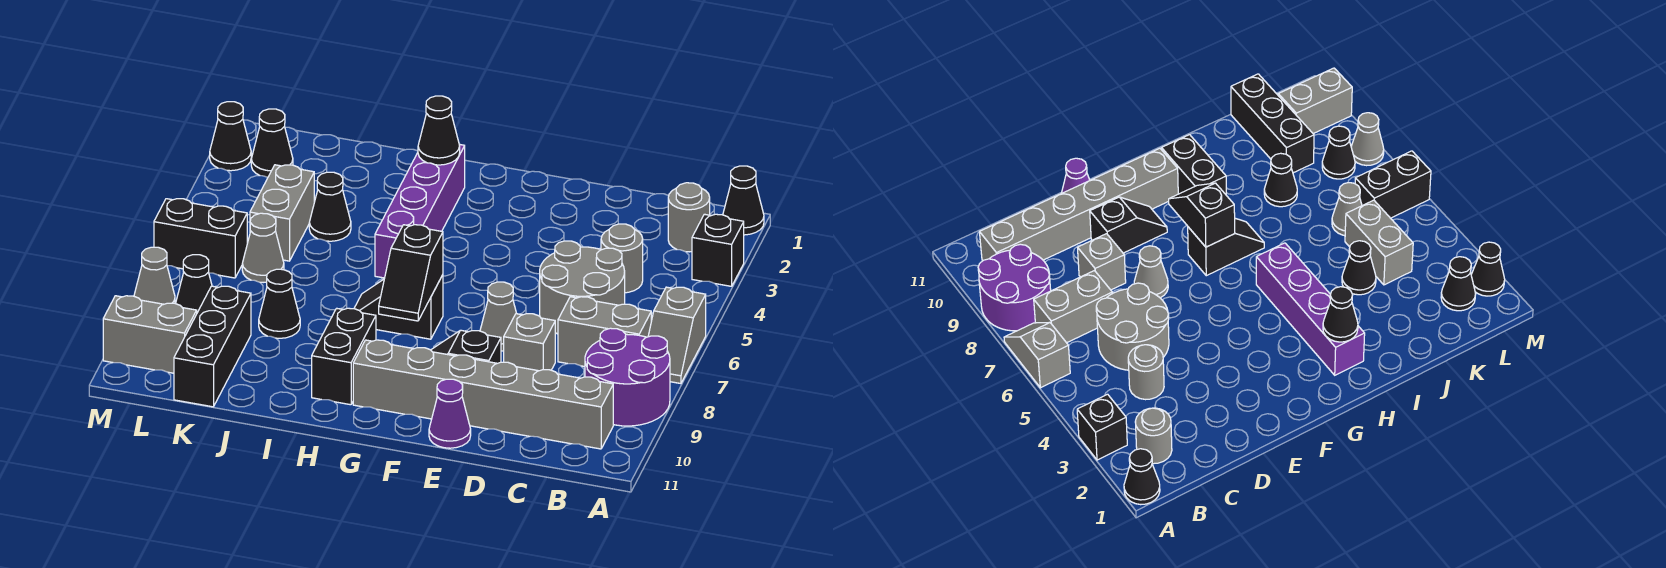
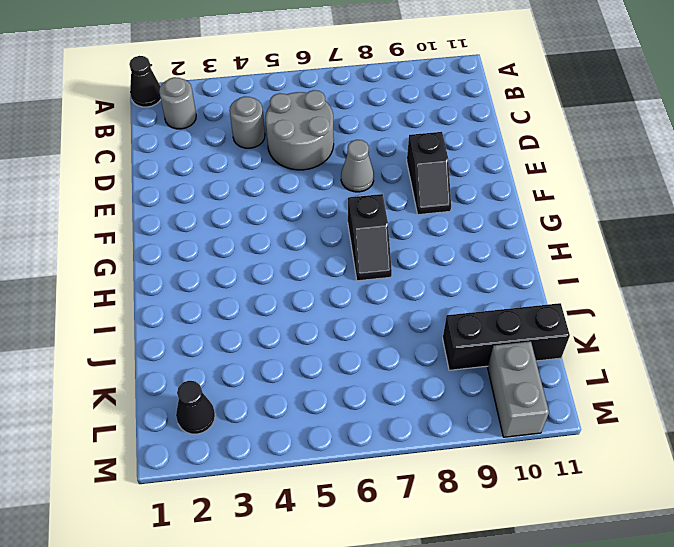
none -> black brick A3 level 1
none -> grey slope A6:A7 level 1 top 6
none -> purple round brick A8:B9 level 1

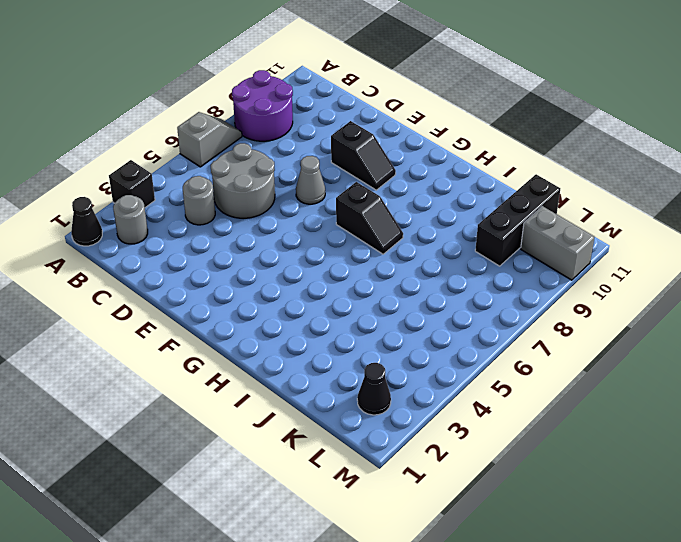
none -> grey brick B7:C7 level 1
none -> grey brick B10:G10 level 1
none -> grey brick D8 level 1

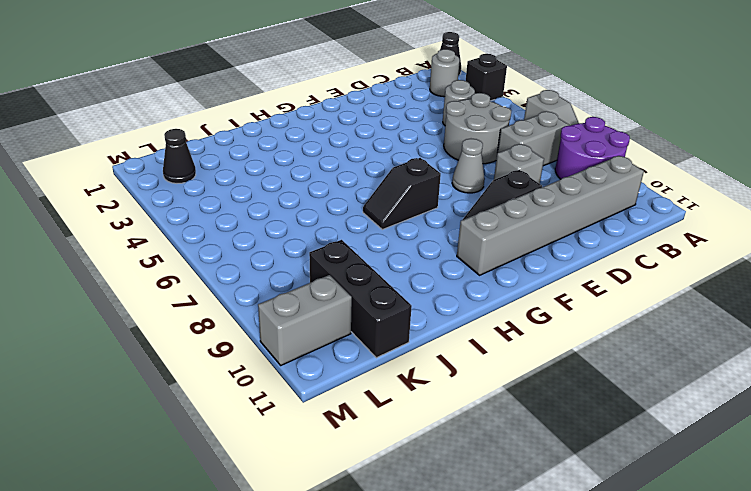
none -> purple cone E11 level 1
none -> purple brick H2:H5 level 1
none -> black brick H9:H10 level 1

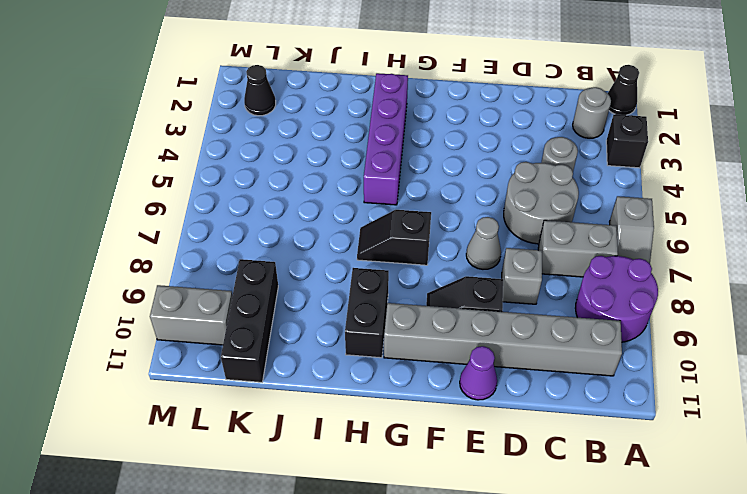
none -> black cone J4 level 1
none -> black cone J8 level 1
none -> grey brick K4:K5 level 1

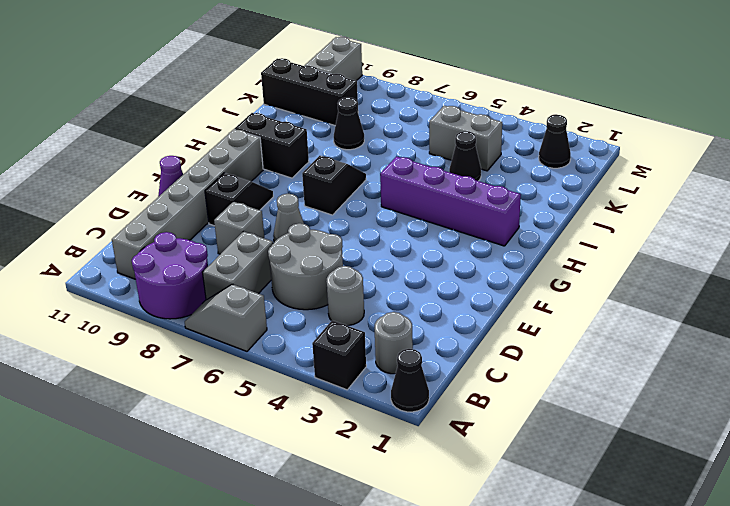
none -> grey cone K6 level 1
none -> black brick L6:M6 level 1
none -> black cone L8 level 1

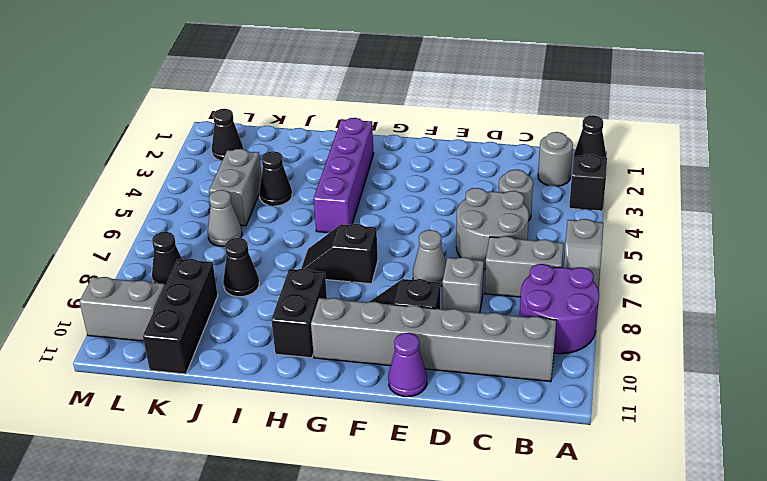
none -> black brick L6:M6 level 1
none -> black cone M2 level 1
none -> grey cone M8 level 1

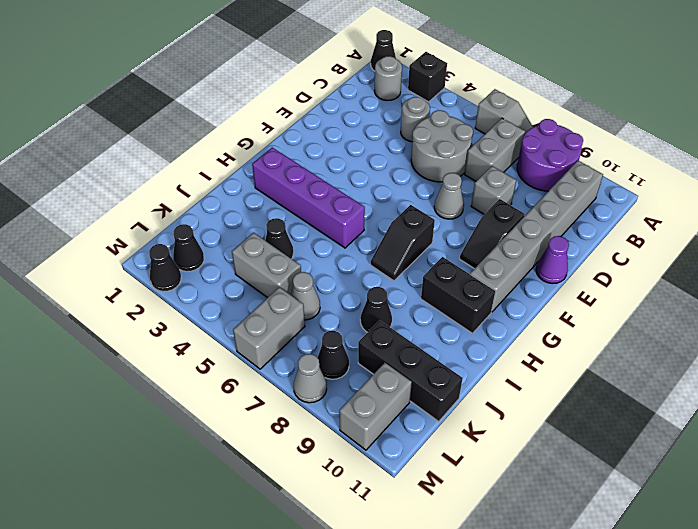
grey brick L6:M6 level 1 -> black brick L6:M6 level 1
none -> black slope G7:G8 level 2 top 7
none -> black cone H2 level 2

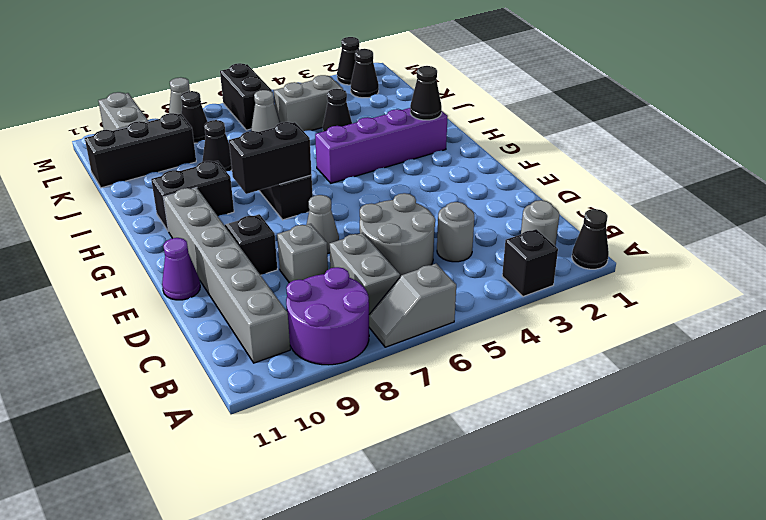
black brick G7:G8 level 2 -> black slope G7:G8 level 2 top 7

